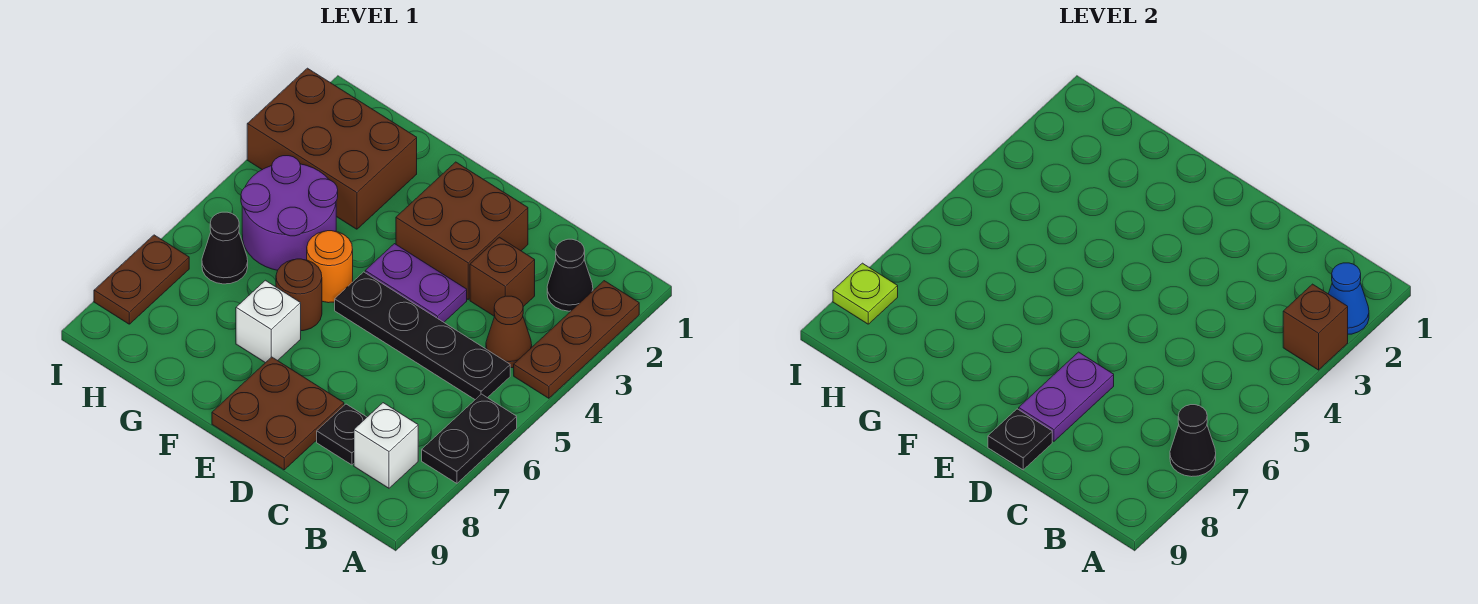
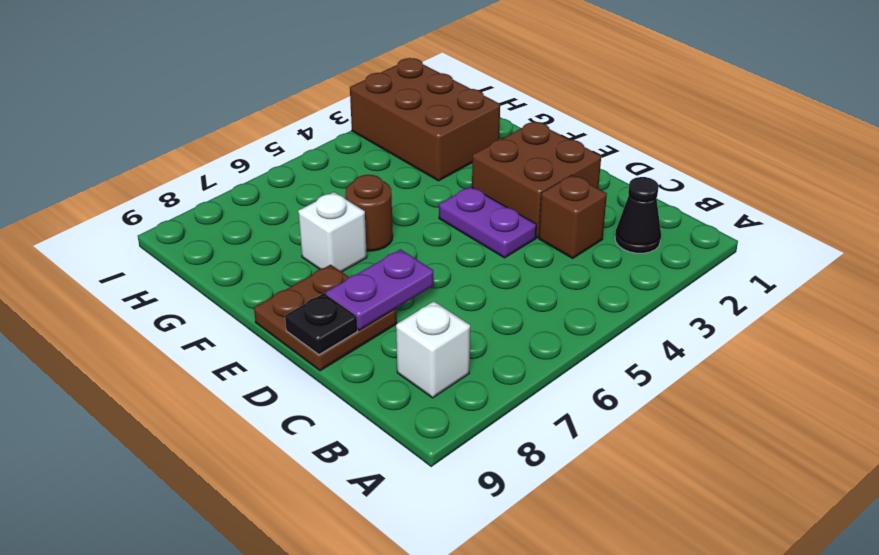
none -> brown plate A2:A4 level 1
none -> black plate A6:A7 level 1
none -> brown cone B4 level 1

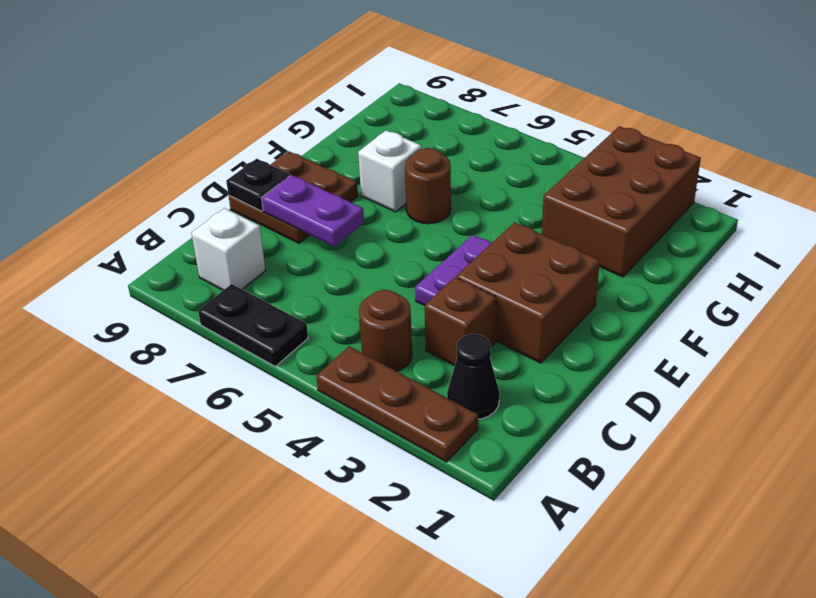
brown round brick B4 level 1 -> brown cone B4 level 1
none -> black plate B5:E5 level 1
none -> black plate C8 level 1
none -> orange round brick F5 level 1

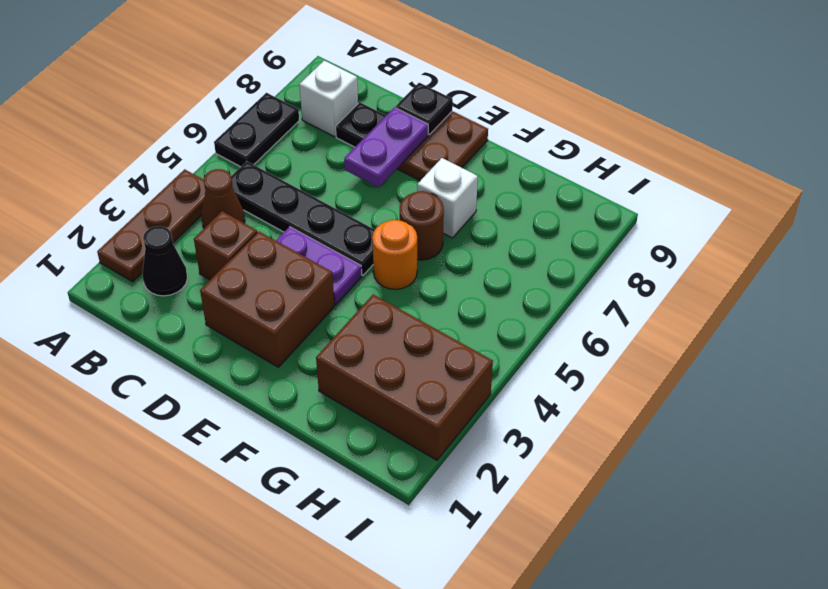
none -> purple round brick G4:H5 level 1
none -> black cone H6 level 1
none -> brown plate I7:I8 level 1

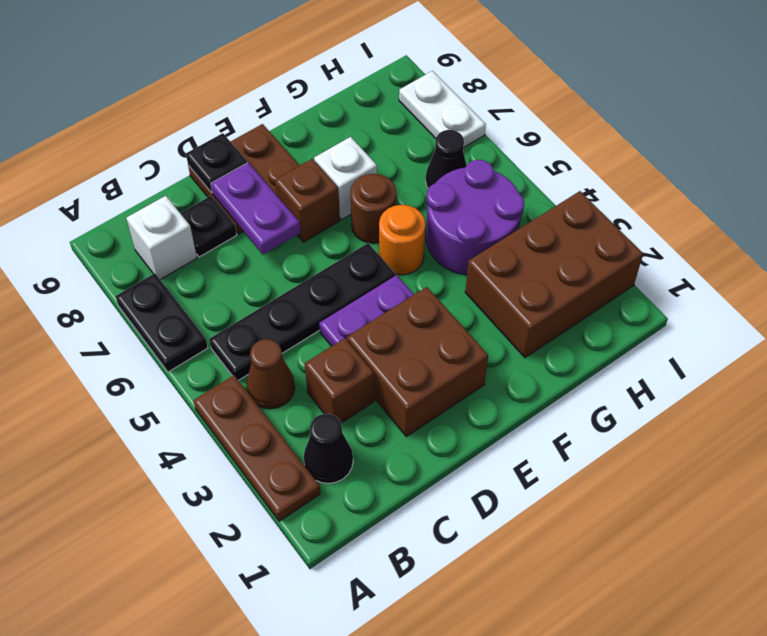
brown brick E7 level 1 -> brown brick A3 level 2
white plate I7:I8 level 1 -> brown plate I7:I8 level 1
none -> blue cone A2 level 2
none -> black cone A7 level 2
none -> lime plate I8 level 2

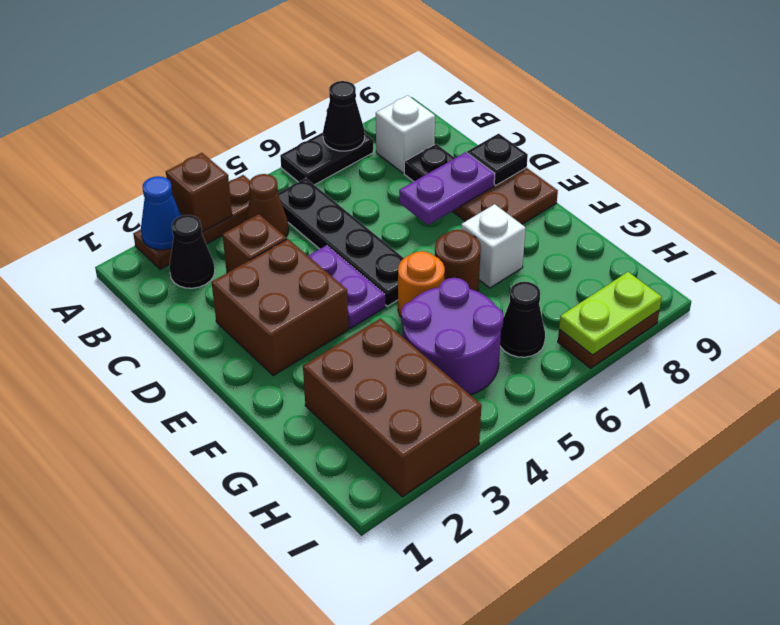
lime plate I7:I8 level 2 -> lime plate I8 level 2

